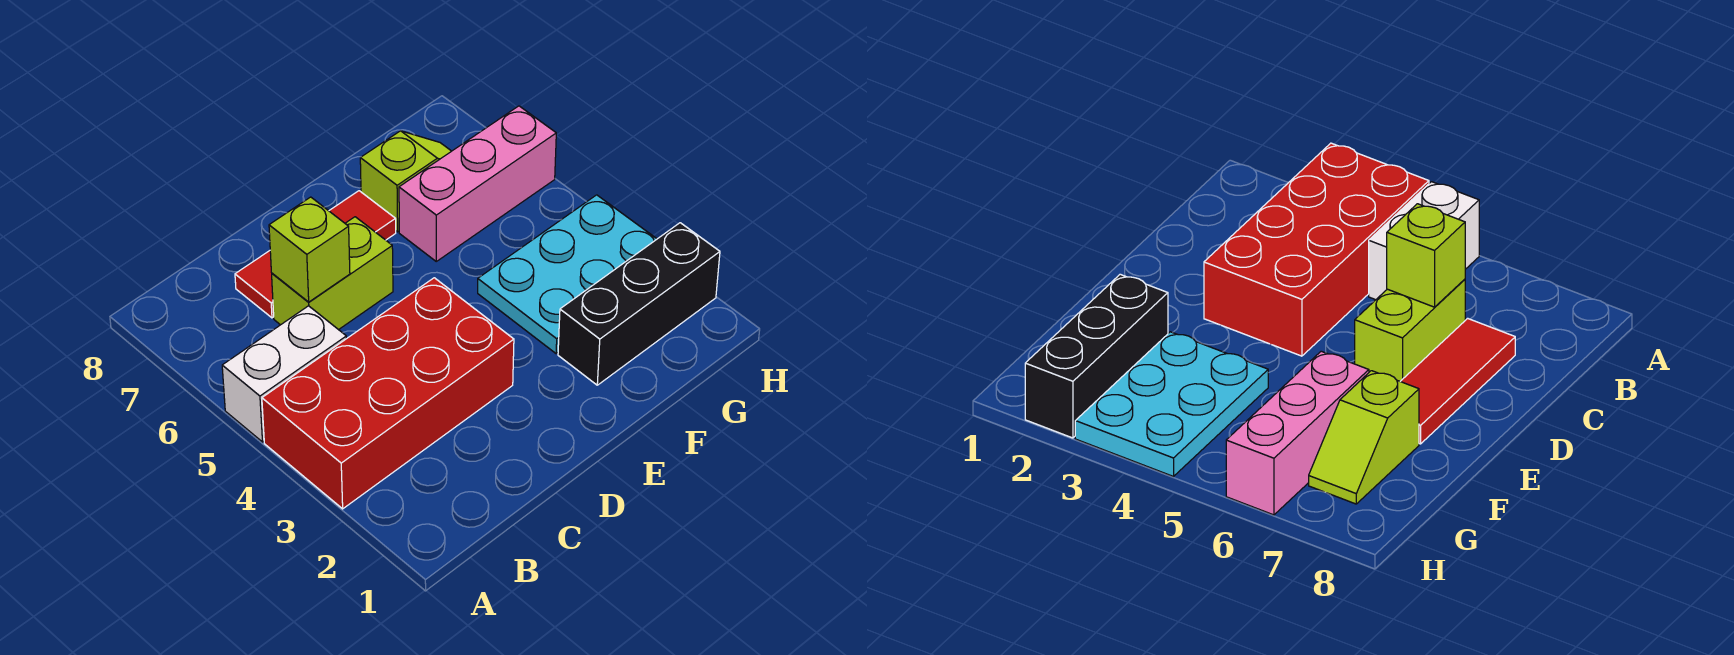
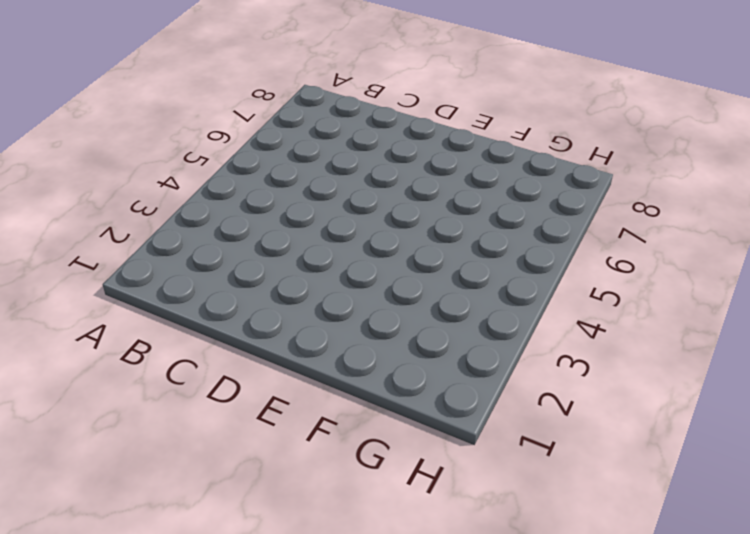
none -> red brick A3:D4 level 1
none -> white brick A5:B5 level 1

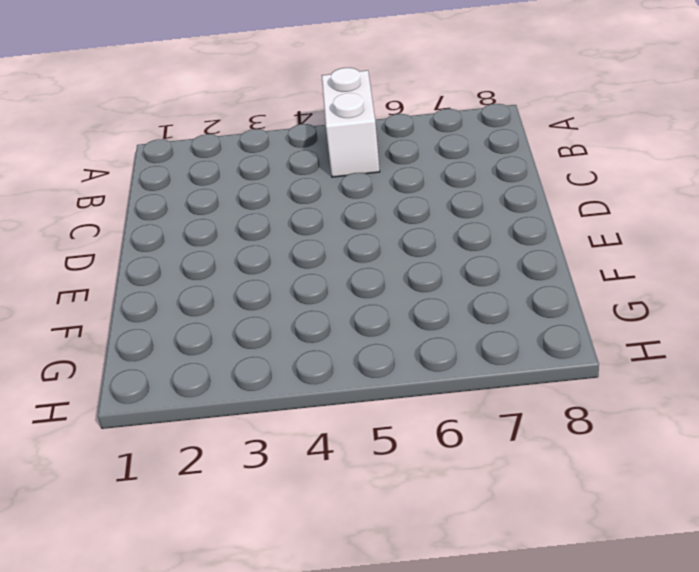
none -> red brick A3:D4 level 1
none -> lime brick C6:D6 level 1

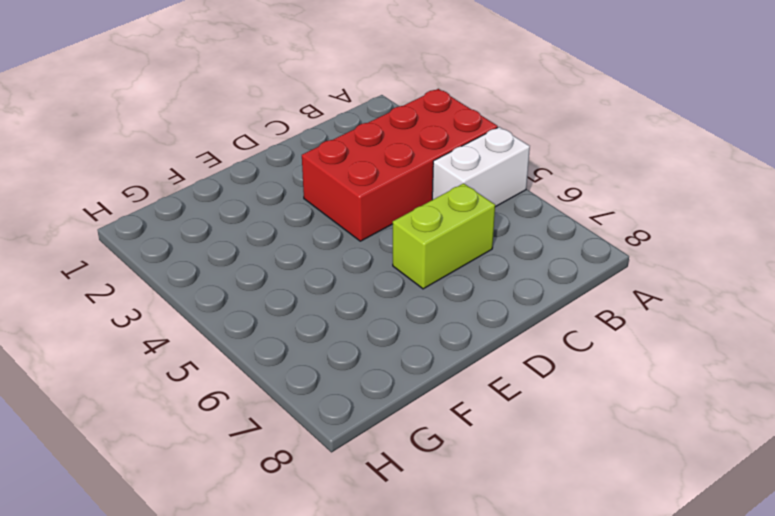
none -> red tile C7:E7 level 1
none -> black brick F2:H2 level 1

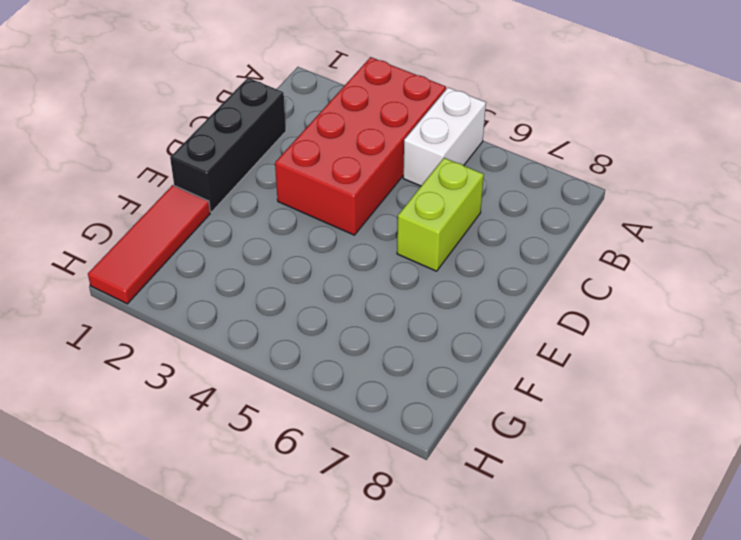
black brick C1:E1 level 1 -> black brick F2:H2 level 1
red tile F1:H1 level 1 -> red tile C7:E7 level 1
none -> cyan plate F3:H4 level 1
none -> pink brick F6:H6 level 1

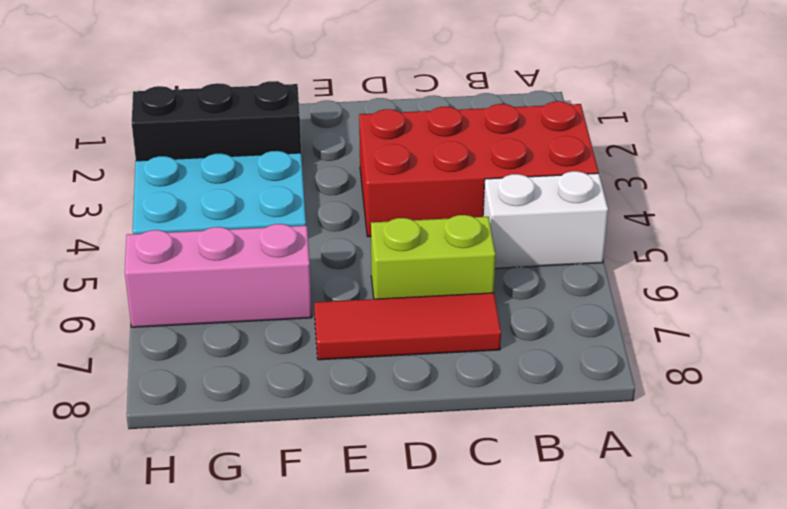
none -> lime slope F7:G7 level 1 top F
none -> lime brick C6 level 2

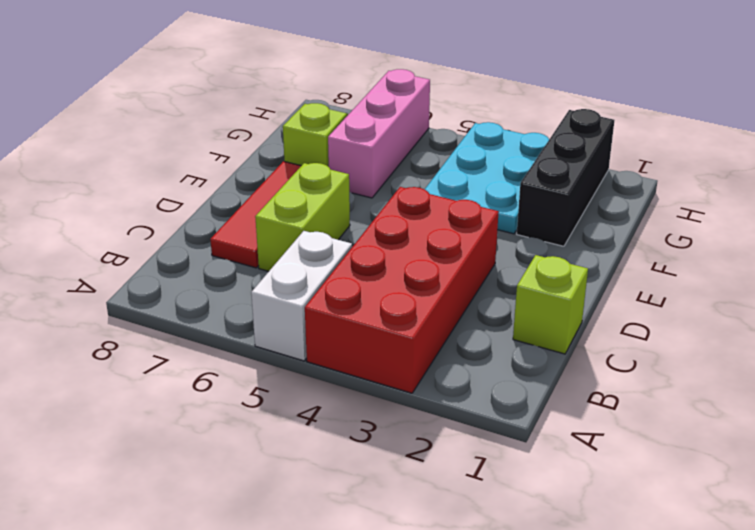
lime brick C1 level 1 -> lime brick C6 level 2

